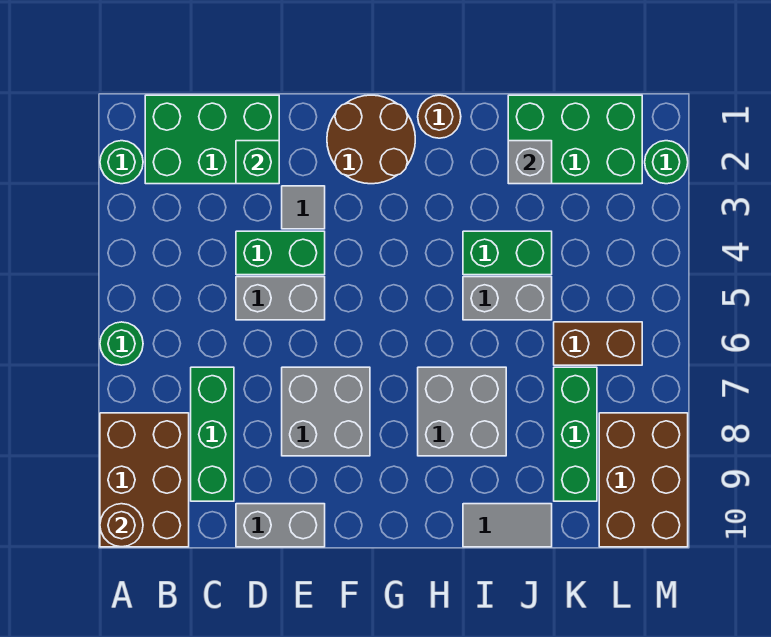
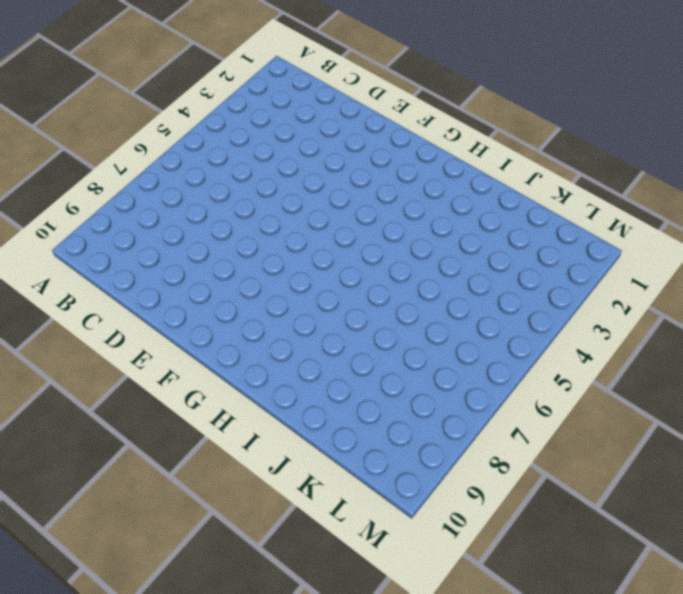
none -> green round brick A2 level 1
none -> green round brick A6 level 1
none -> brown brick A8:B10 level 1

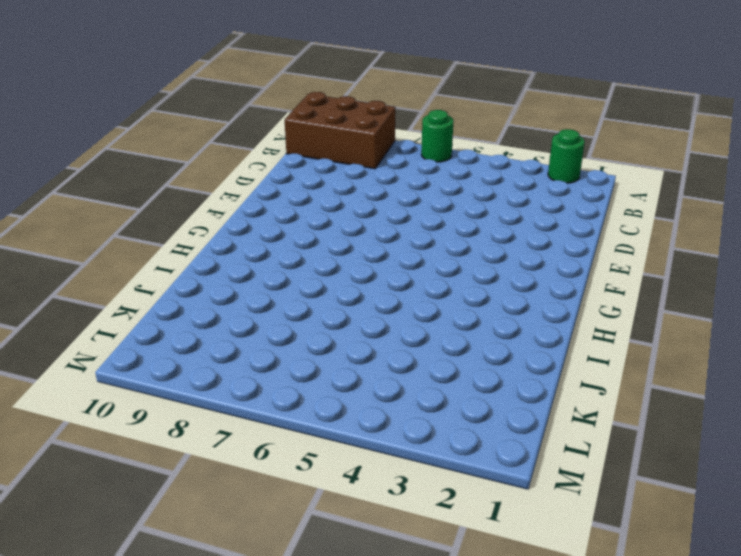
none -> green brick B1:D2 level 1
none -> green brick C7:C9 level 1
none -> green brick D4:E4 level 1

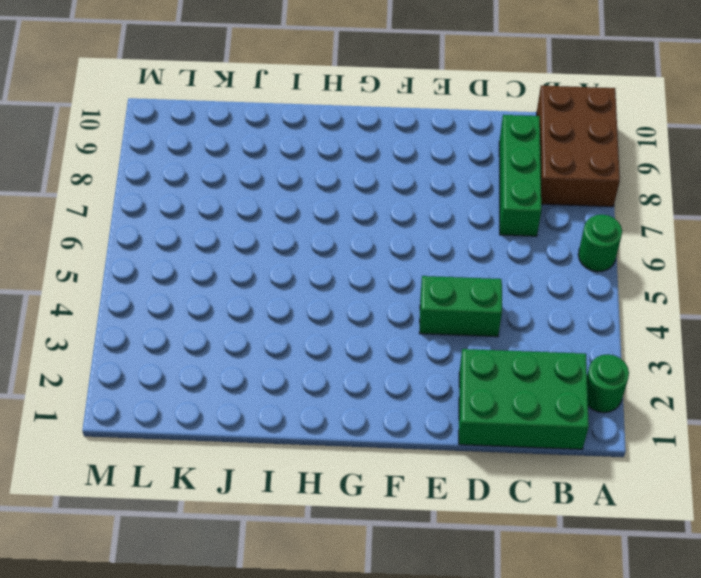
none -> grey brick D5:E5 level 1
none -> grey brick D10:E10 level 1
none -> grey tile E3 level 1

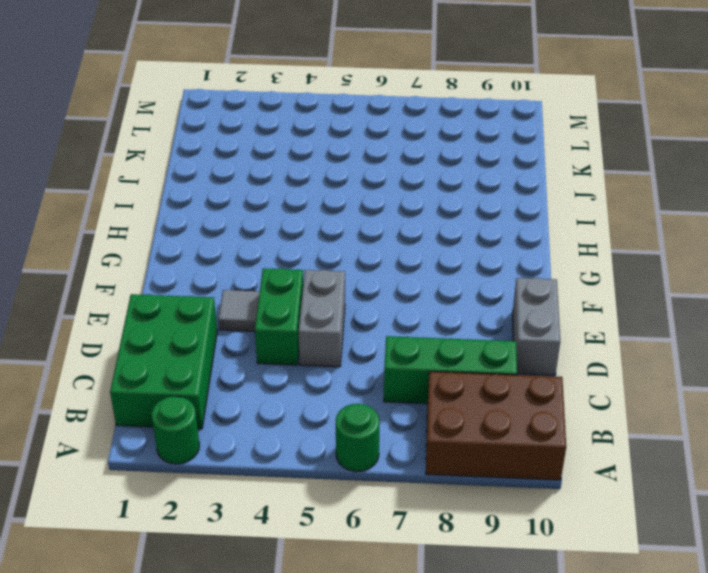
none -> grey brick E7:F8 level 1
none -> brown round brick F1:G2 level 1
none -> brown round brick H1 level 1

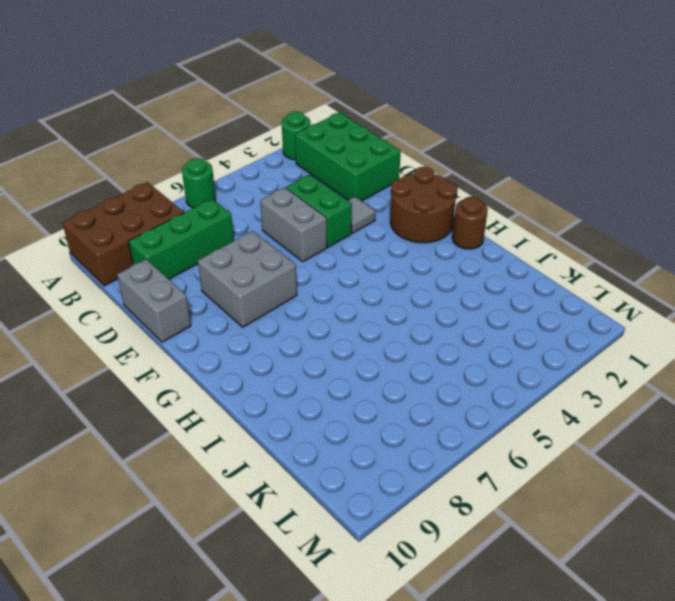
none -> grey brick H7:I8 level 1
none -> green brick I4:J4 level 1
none -> grey brick I5:J5 level 1

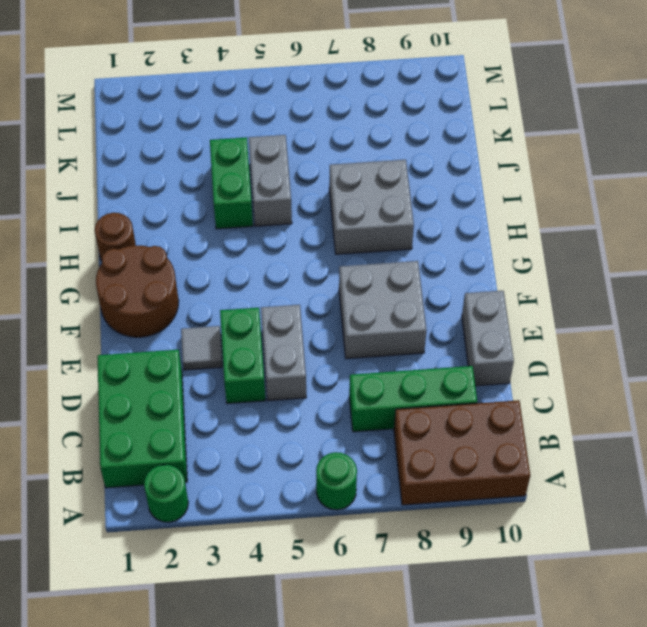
none -> grey tile I10:J10 level 1
none -> green brick J1:L2 level 1
none -> brown brick K6:L6 level 1

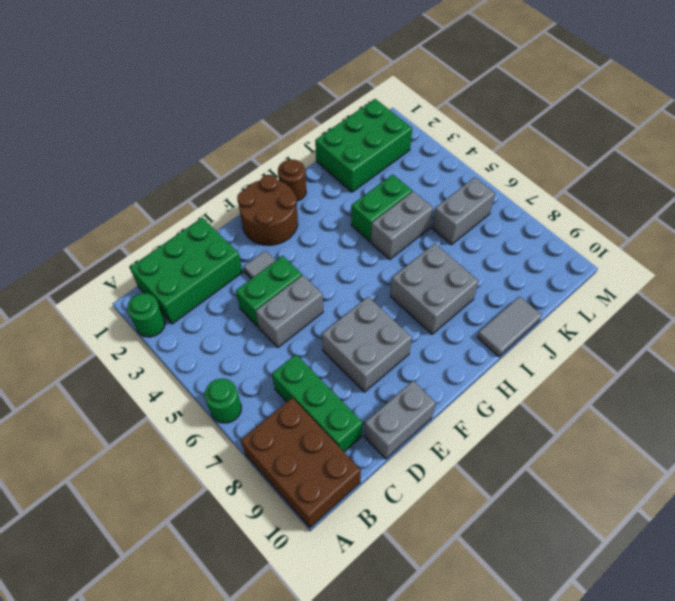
grey brick K6:L6 level 1 -> brown brick K6:L6 level 1
none -> green brick K7:K9 level 1
none -> brown brick L8:M10 level 1
none -> green round brick M2 level 1

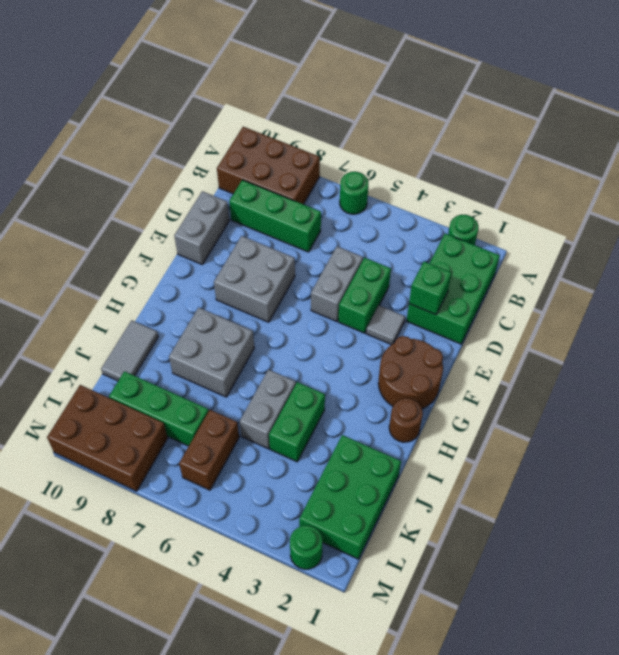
none -> brown round brick A10 level 2
none -> grey brick J2 level 2

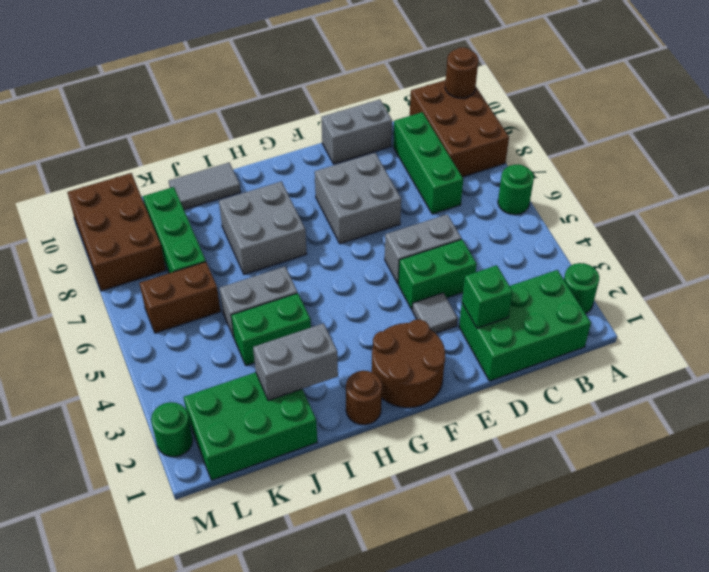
grey brick I2:J2 level 2 -> grey brick J2 level 2

